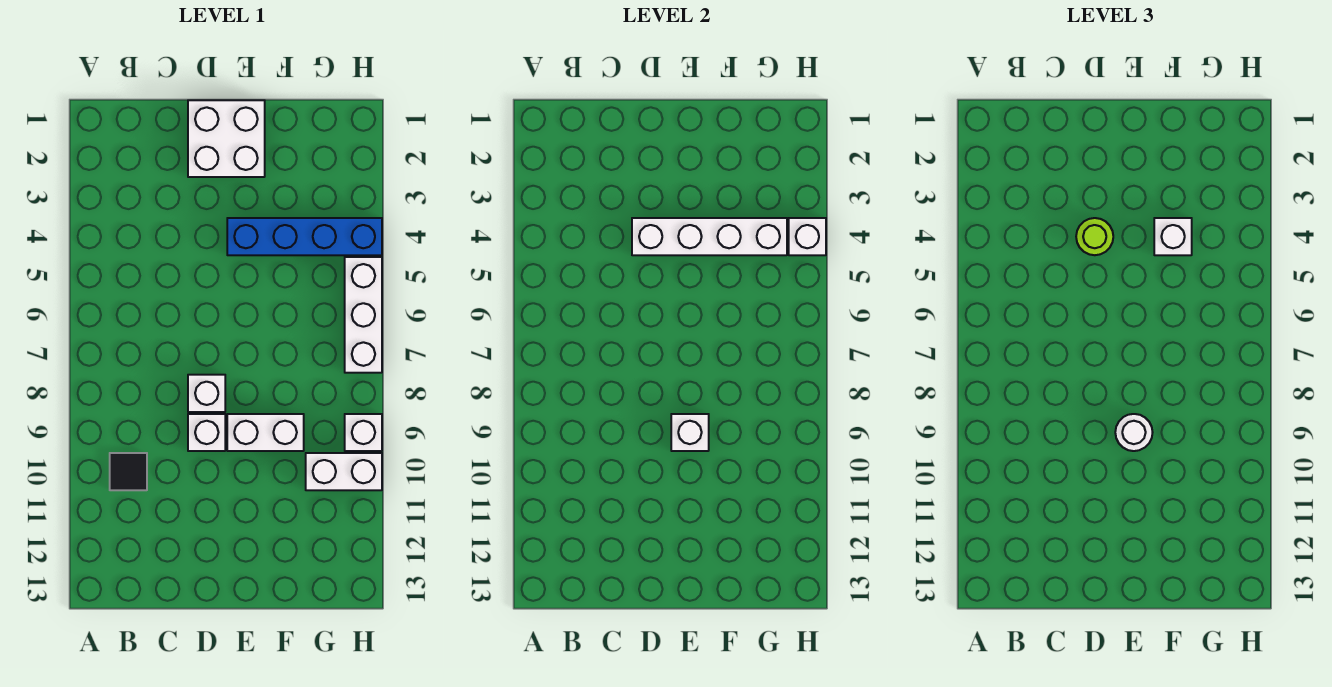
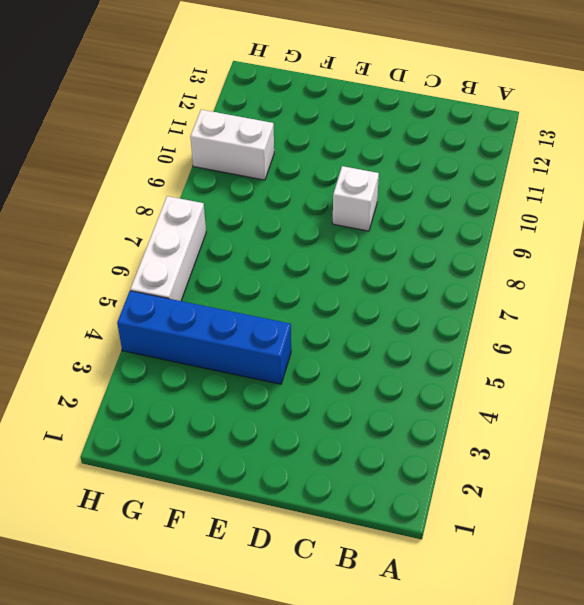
none -> black tile B10 level 1
none -> white brick D1:E2 level 1
none -> white brick D8 level 1

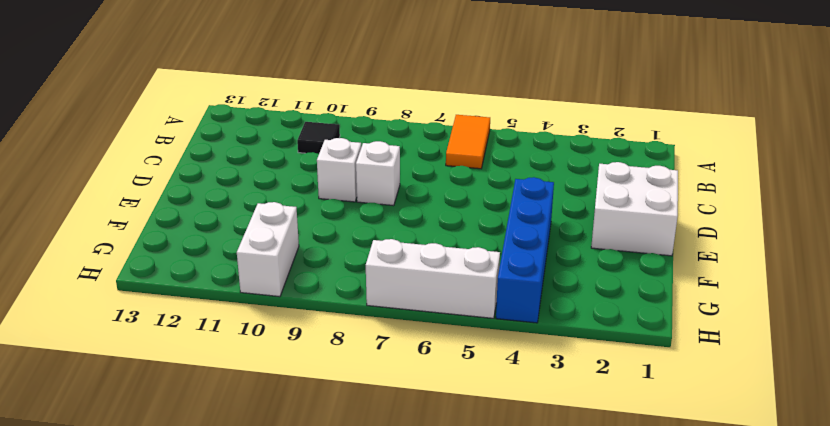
orange tile A6:B6 level 1 -> none
none -> white brick E9:F9 level 1
none -> white brick H9 level 1
none -> white brick D4:G4 level 2

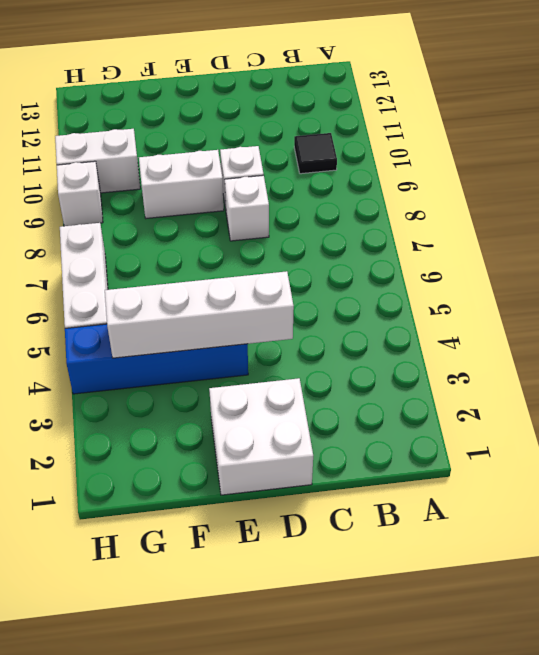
none -> white brick E9 level 2
none -> white brick H4 level 2
none -> lime round brick D4 level 3

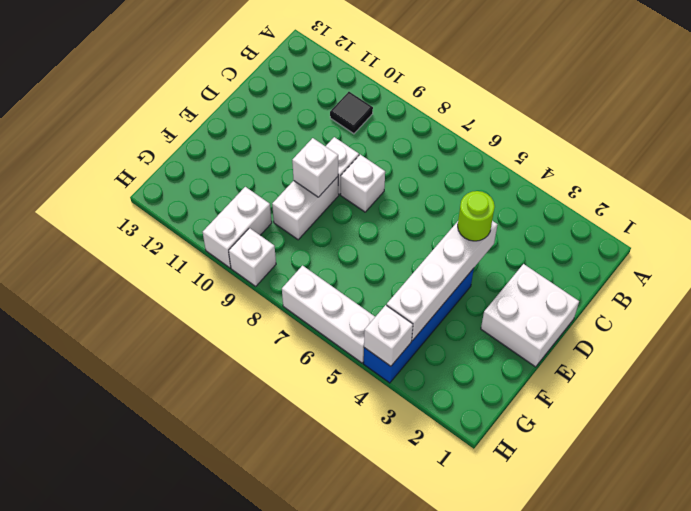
none -> white round brick E9 level 3
none -> white brick F4 level 3

